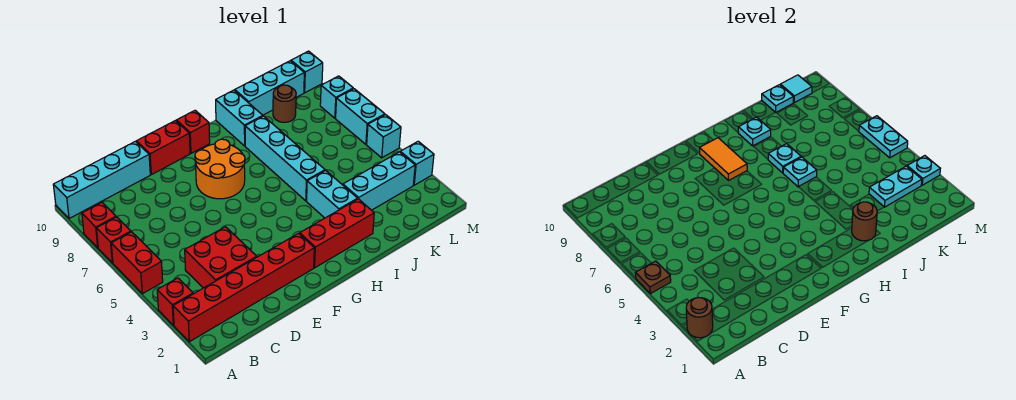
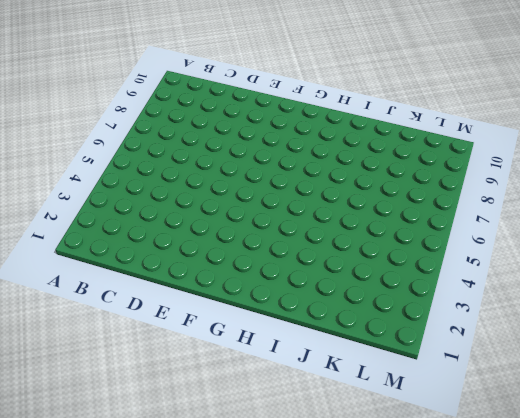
none -> red brick A2:F2 level 1
none -> red brick A3 level 1
none -> red brick A5:A6 level 1
none -> red brick A7 level 1

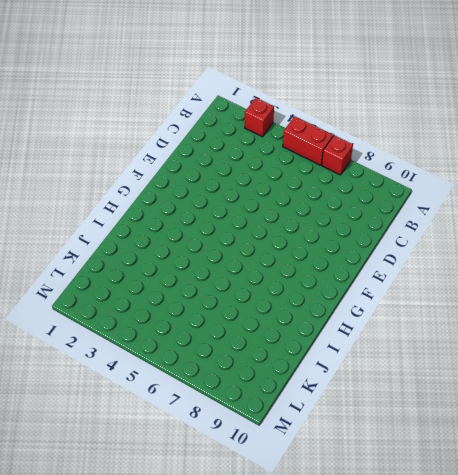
none -> red brick A2:F2 level 1
none -> red brick A8 level 1
none -> cyan brick A10:D10 level 1
none -> red brick C3:D4 level 1

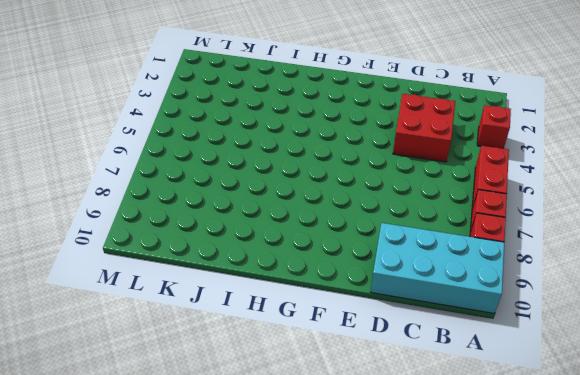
cyan brick A9:D10 level 1 -> cyan brick A10:D10 level 1
none -> red brick A2:F2 level 1
none -> red brick E10:F10 level 1
none -> orange round brick F7:G8 level 1
none -> red brick G2:I2 level 1

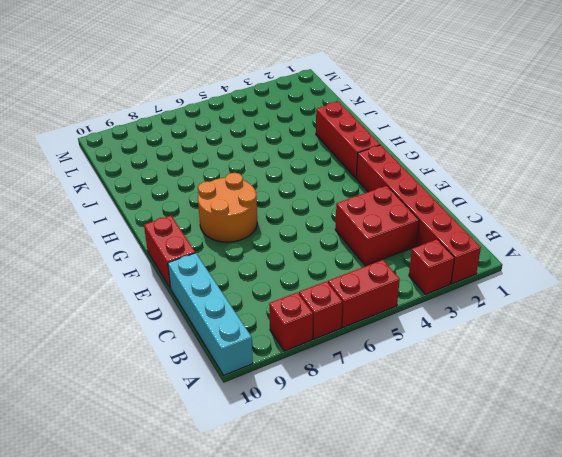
none -> red brick G10 level 1
none -> cyan brick I3:I4 level 1
none -> cyan brick I5:I8 level 1
none -> cyan brick I9:I10 level 1

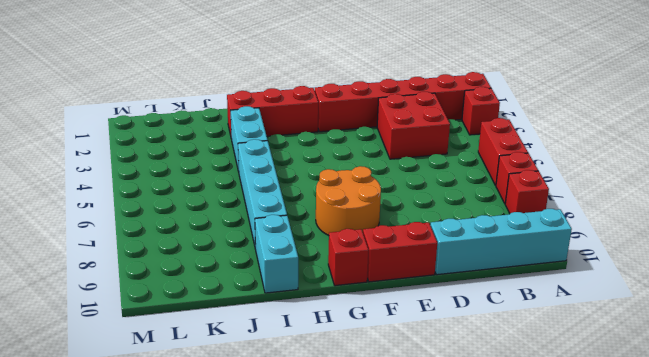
none -> cyan brick J3:L3 level 1
none -> cyan brick J10:L10 level 1
none -> brown round brick K9 level 1
none -> cyan brick M3 level 1

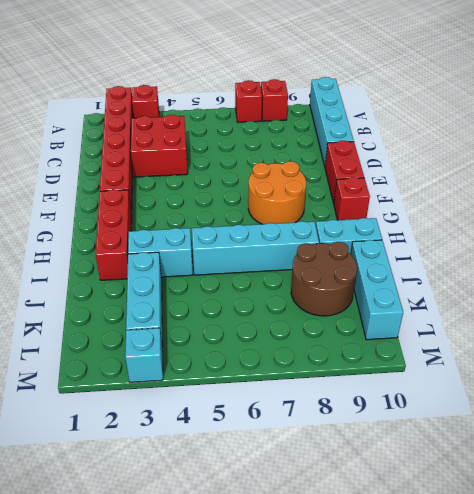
brown round brick J8:K9 level 1 -> brown round brick K9 level 1
none -> red brick A5:A6 level 1
none -> cyan brick M5 level 1
none -> cyan brick M6:M7 level 1
none -> cyan brick M8 level 1

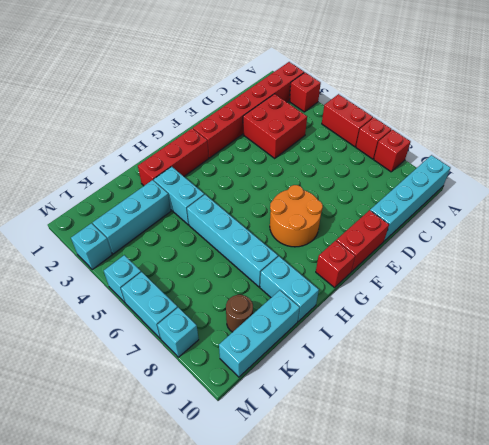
none -> cyan brick M10 level 1
none -> brown round brick A2 level 2
none -> brown plate A5 level 2
none -> orange tile G8:G9 level 2

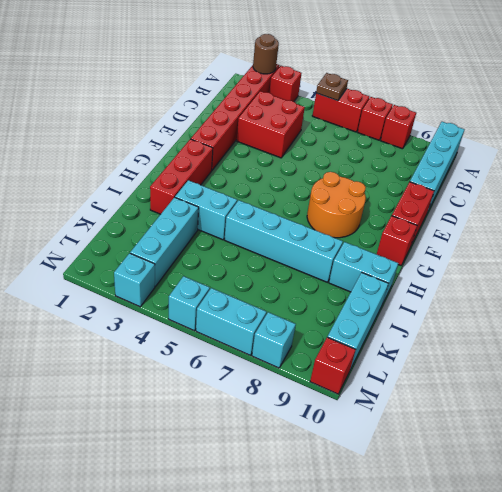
red brick M10 level 1 -> cyan brick M10 level 1
none -> brown round brick K9 level 1
none -> orange tile G8:G9 level 2
none -> brown round brick I2 level 2
none -> cyan plate I6 level 2

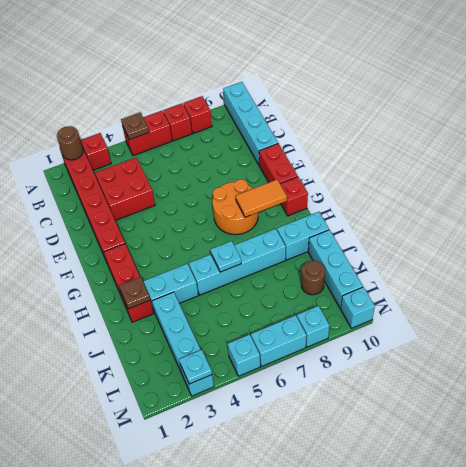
brown plate I2 level 2 -> brown round brick I2 level 2
none -> cyan plate I7 level 2
none -> cyan plate I9 level 2
none -> cyan plate K3:L3 level 2
none -> cyan plate K10 level 2

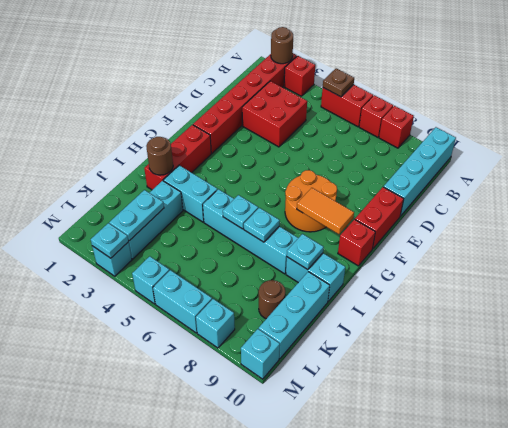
none -> cyan plate K10 level 2
none -> cyan tile L10 level 2
none -> cyan plate M5:M6 level 2

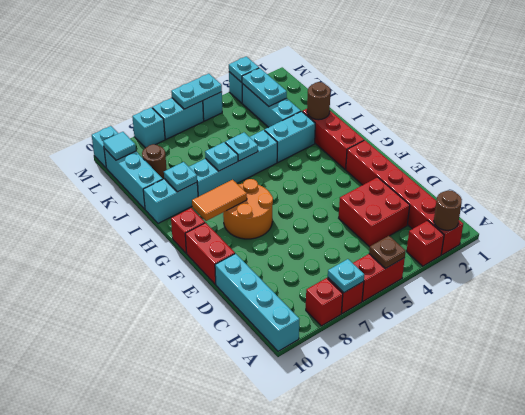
cyan plate A7 level 2 -> cyan plate K10 level 2

